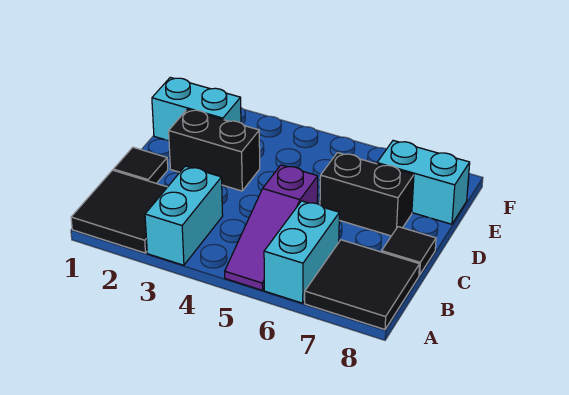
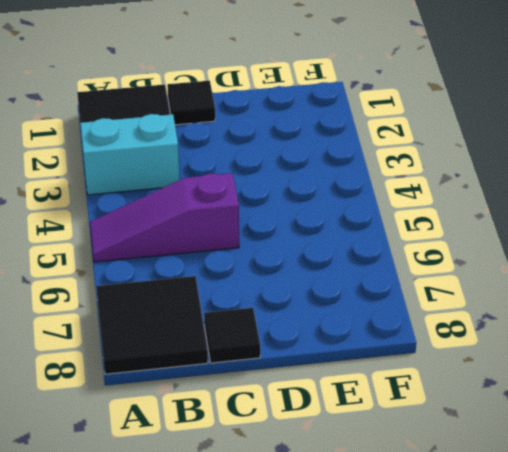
none -> cyan brick A6:B6 level 1
none -> black brick D2:D3 level 1

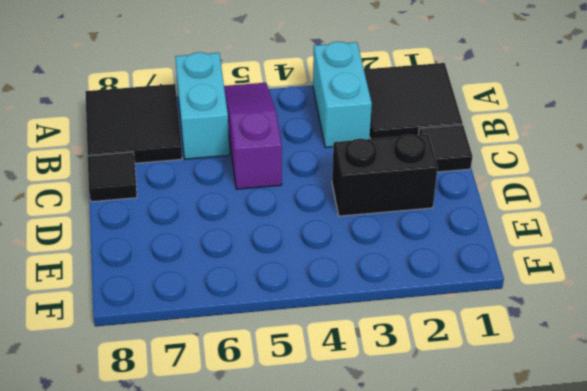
none -> black brick D6:D7 level 1
none -> cyan brick E1:E2 level 1

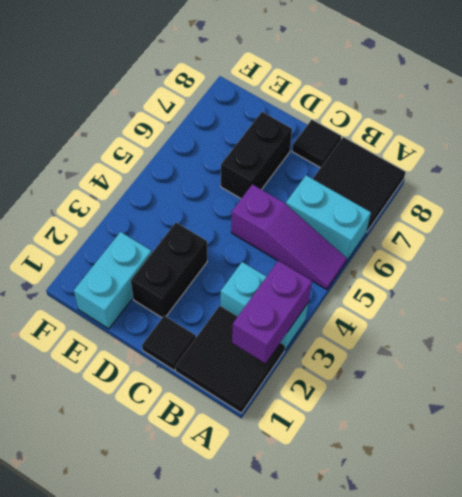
purple brick A2:A3 level 2 -> none
none -> cyan brick E7:E8 level 1

